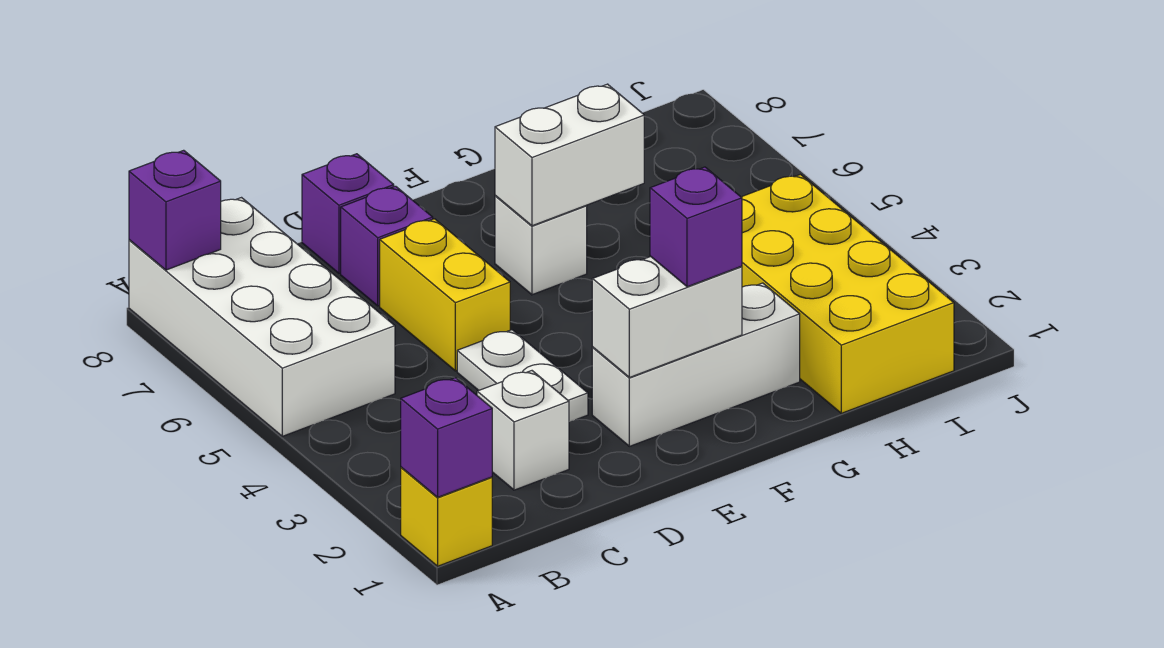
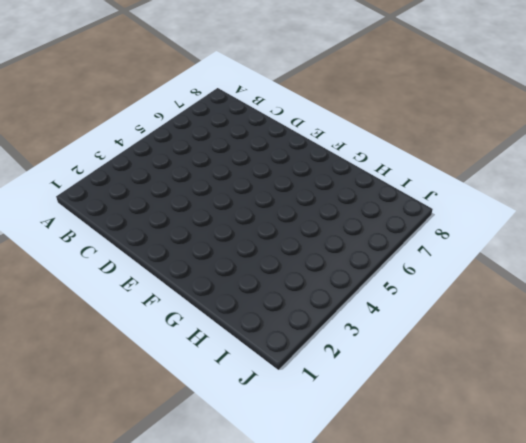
none -> yellow brick A1 level 1
none -> white brick A5:B8 level 1
none -> white brick C2 level 1

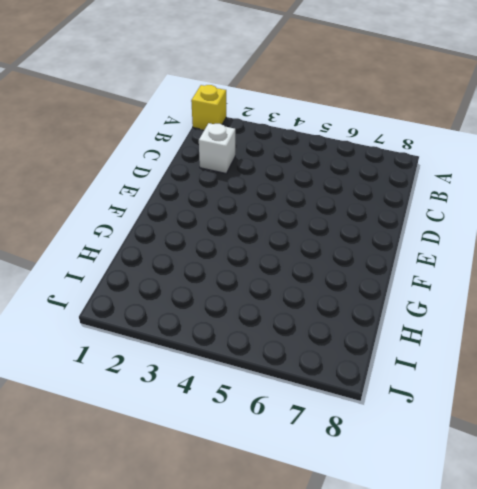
none -> white brick A5:B8 level 1
none -> white plate D3:D4 level 1
none -> yellow brick D5:D6 level 1

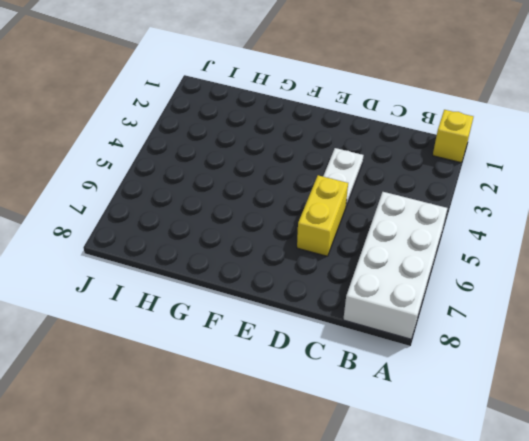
none -> white brick C2 level 1
none -> purple brick D7 level 1
none -> purple brick D8 level 1

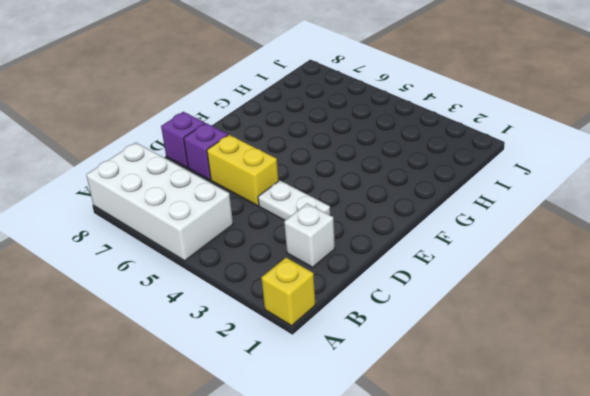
none -> white brick E2:G2 level 1
none -> white brick F6 level 1
none -> yellow brick H1:I4 level 1

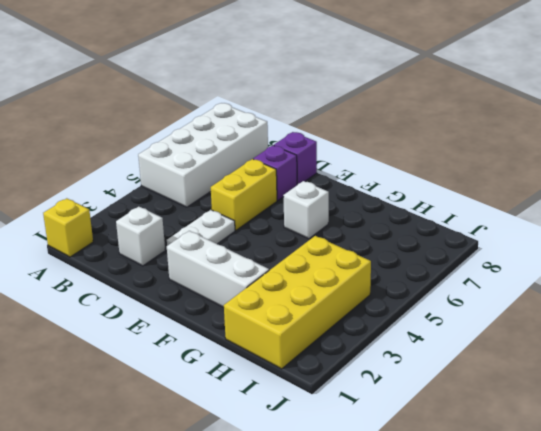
none -> purple brick A1 level 2
none -> purple brick A8 level 2
none -> white brick E2:F2 level 2

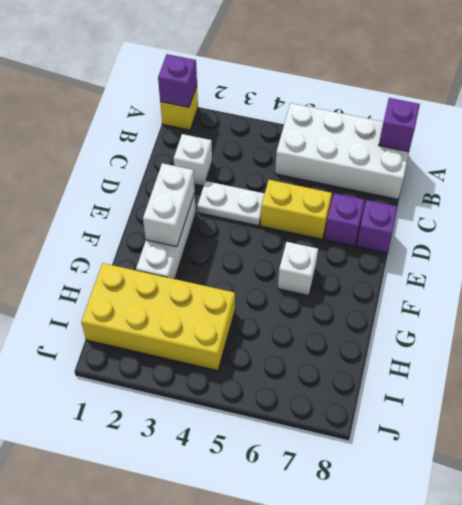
none -> white brick F6:G6 level 2
none -> purple brick F2 level 3

